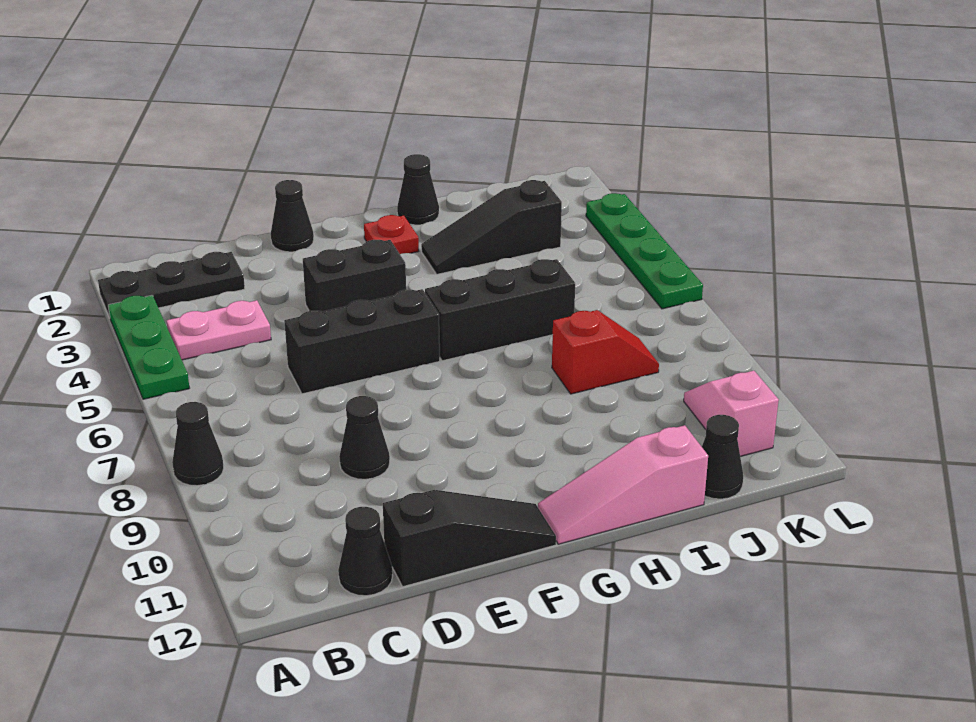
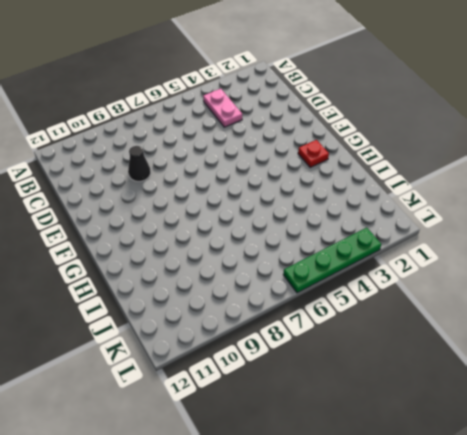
none -> black plate A2:C2 level 1
none -> green plate A3:A5 level 1
none -> black cone A8 level 1

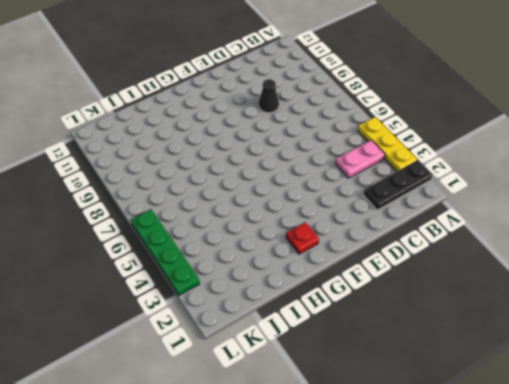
yellow plate A3:A5 level 1 -> green plate A3:A5 level 1
none -> black cone A8 level 1
none -> black cone C12 level 1
none -> black brick D6:F6 level 1

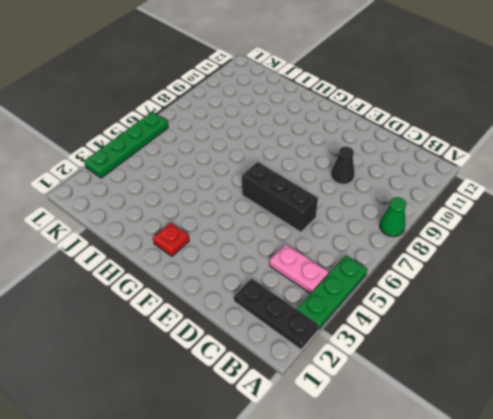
green cone A8 level 1 -> black cone A8 level 1
none -> black cone C12 level 1
none -> black slope D12:F12 level 1 top D
none -> black cone E1 level 1

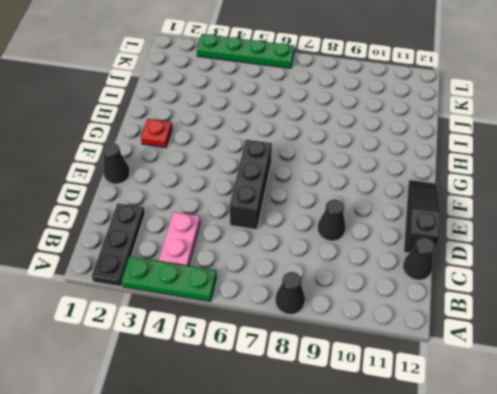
none -> black brick E4:F4 level 1
none -> black brick G6:I6 level 1
none -> pink slope G12:I12 level 1 top I

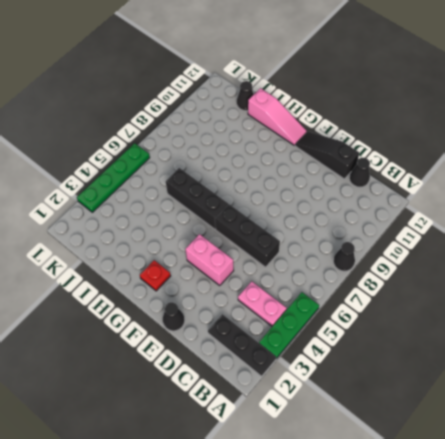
pink brick E4:F4 level 1 -> black brick E4:F4 level 1
none -> black cone D9 level 1
none -> black cone H1 level 1
none -> black slope H3:J3 level 1 top J

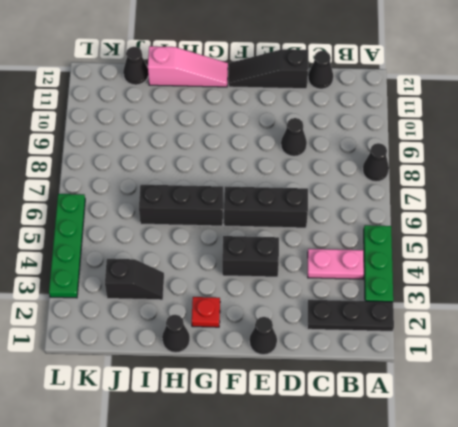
black slope I3:J3 level 1 top J -> black slope H3:J3 level 1 top J
none -> red slope I8:J8 level 1 top I
none -> pink slope K10:K11 level 1 top 11

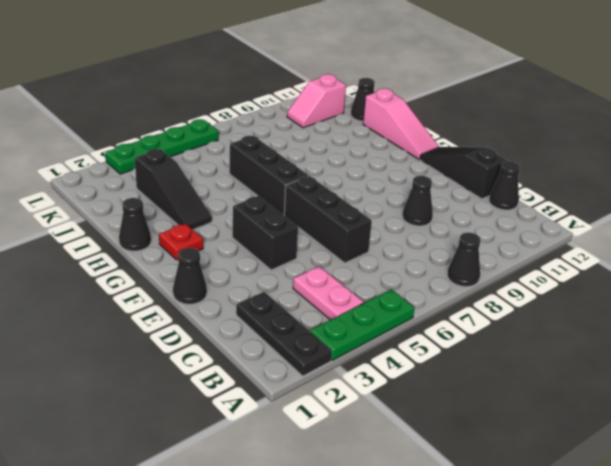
none -> red slope I8:J8 level 1 top I

